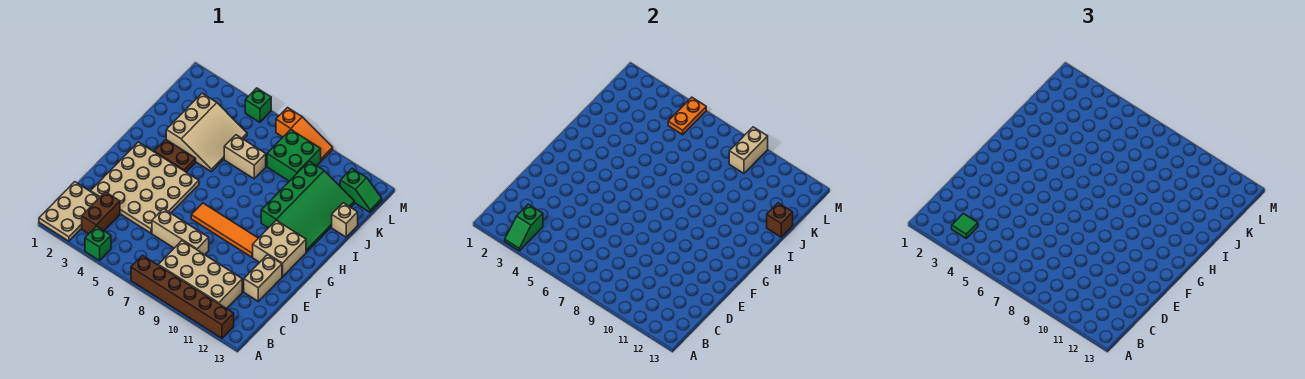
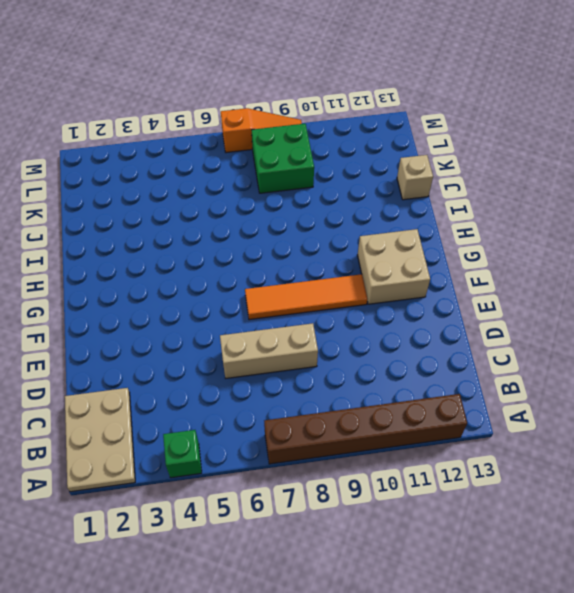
none -> brown brick B3:C3 level 1
none -> tan brick B8:C11 level 1
none -> tan plate D2:G5 level 1

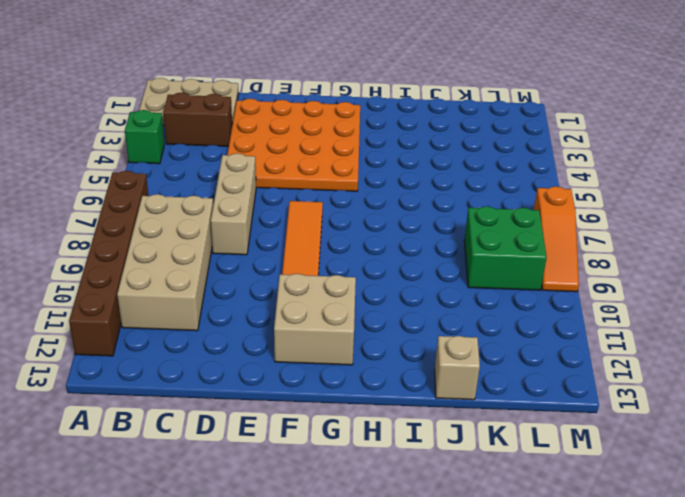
orange plate D2:G5 level 1 -> tan plate D2:G5 level 1
none -> tan brick D12:E12 level 1
none -> brown plate H3:H4 level 1
none -> green slope H10:K12 level 1 top 10

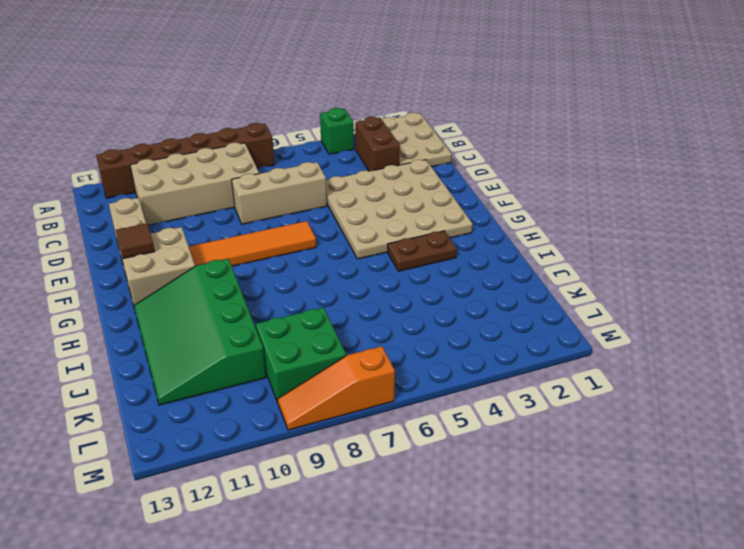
brown tile F12 level 2 -> none
none -> tan slope I3:K5 level 1 top 3
none -> tan brick J6:J7 level 1
none -> tan brick J13 level 1

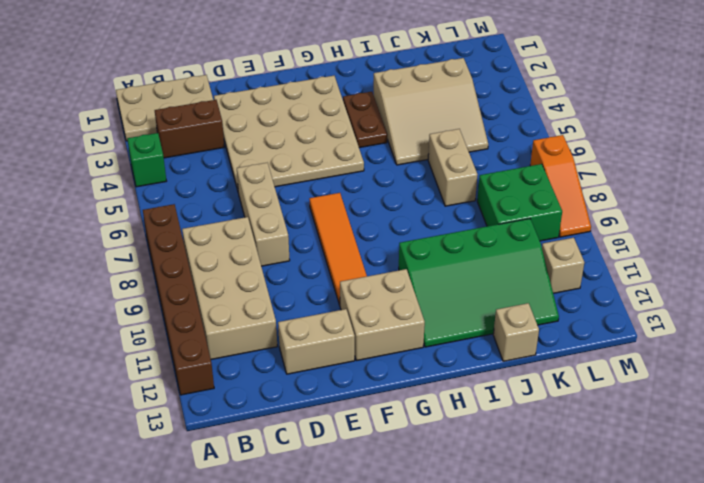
tan brick L11 level 1 -> none
none -> green slope L12:L13 level 1 top 12
none -> green brick M5 level 1
none -> green slope A3:B3 level 2 top B

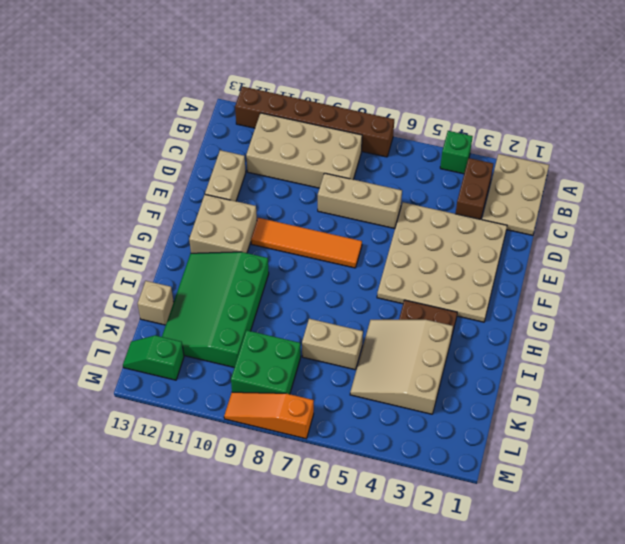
none -> green brick M5 level 1
none -> green slope A3:B3 level 2 top B
none -> brown brick J13 level 2

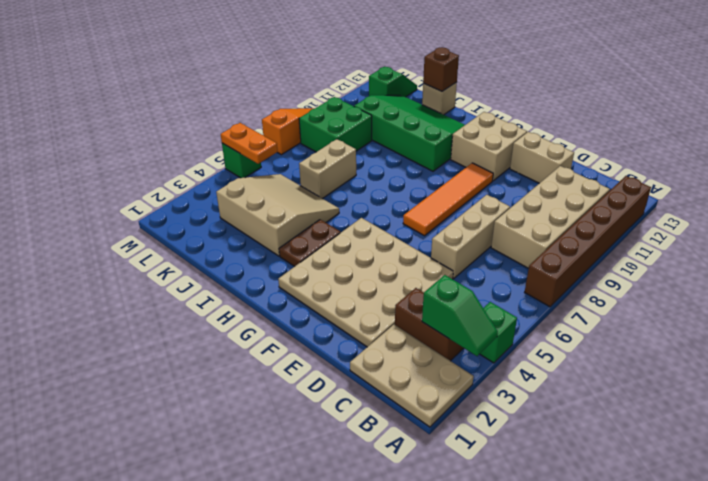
none -> tan brick L9:M9 level 2
none -> green tile B3 level 3

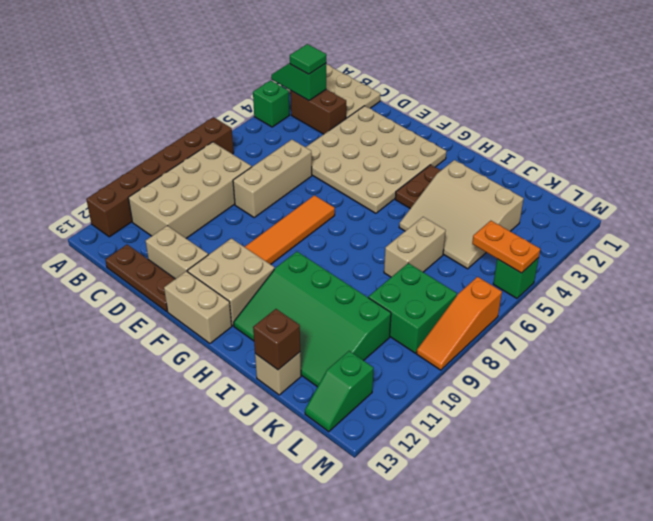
brown plate C13:E13 level 1 -> none
tan brick F13:G13 level 1 -> tan brick L9:M9 level 2

